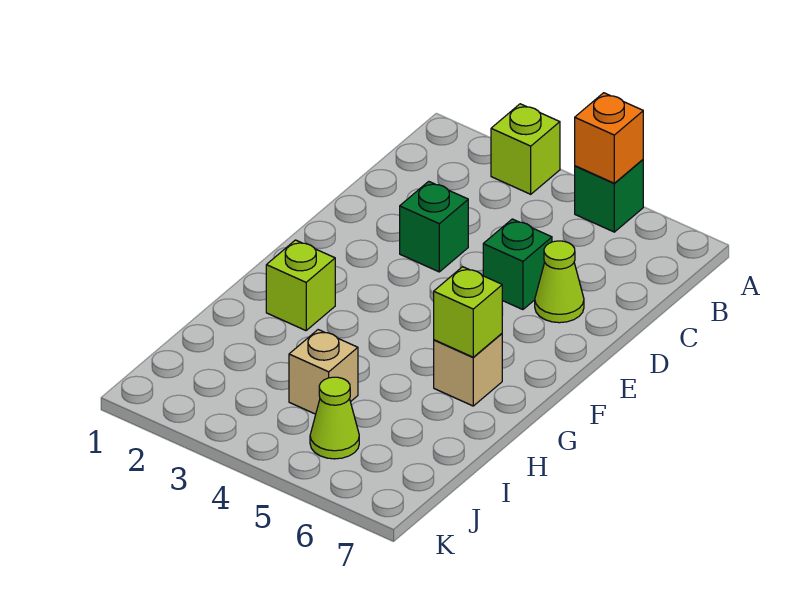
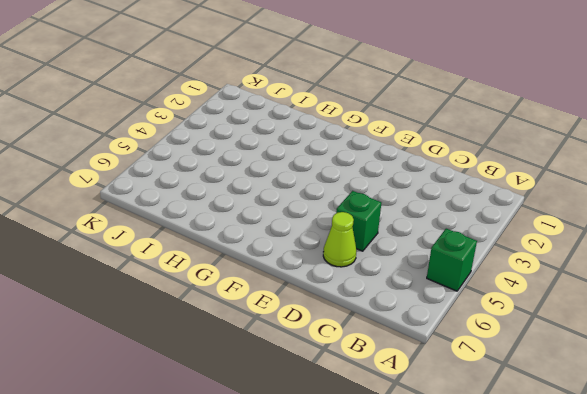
none -> lime brick A3 level 1
none -> green brick D3 level 1

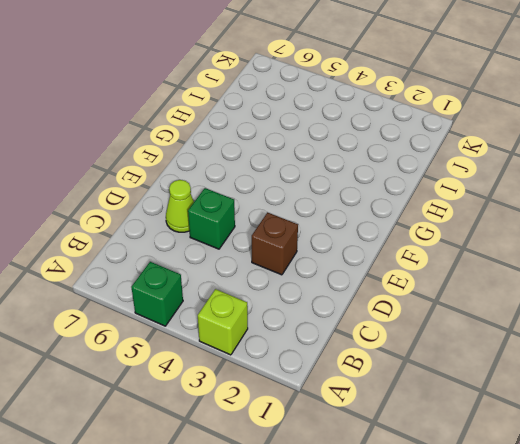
brown brick D3 level 1 -> green brick D3 level 1
none -> lime brick G2 level 1
none -> tan brick G6 level 1

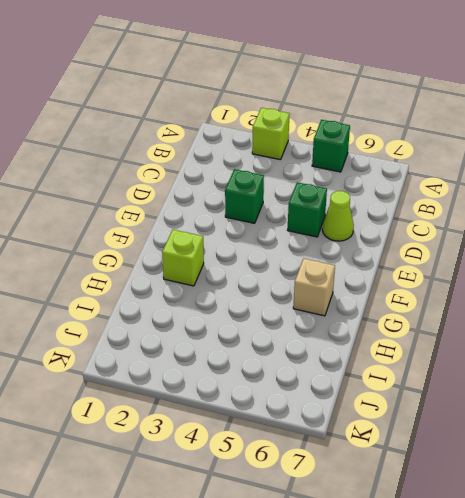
none -> tan brick I4 level 1
none -> lime cone J5 level 1

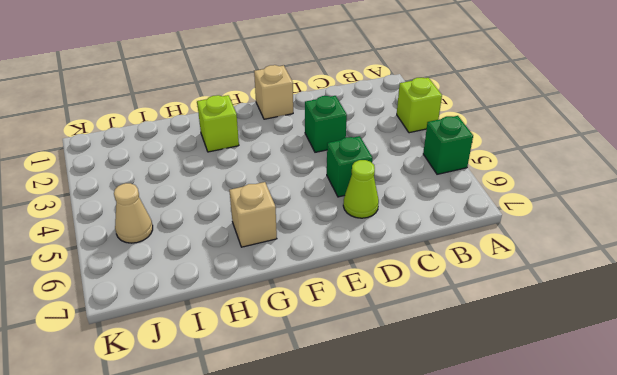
tan brick E1 level 1 -> tan brick I4 level 1
tan cone J5 level 1 -> lime cone J5 level 1
none -> orange brick A5 level 2
none -> lime brick G6 level 2

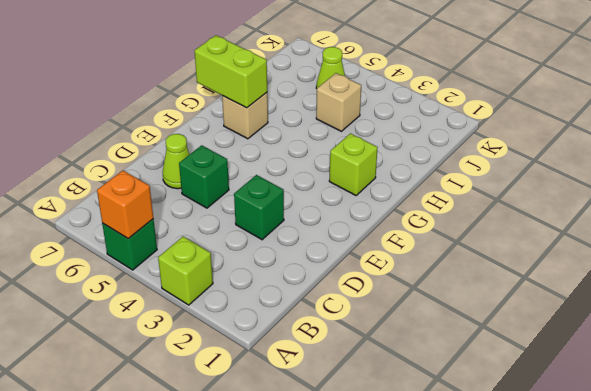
lime brick G6:G7 level 2 -> lime brick G6 level 2

